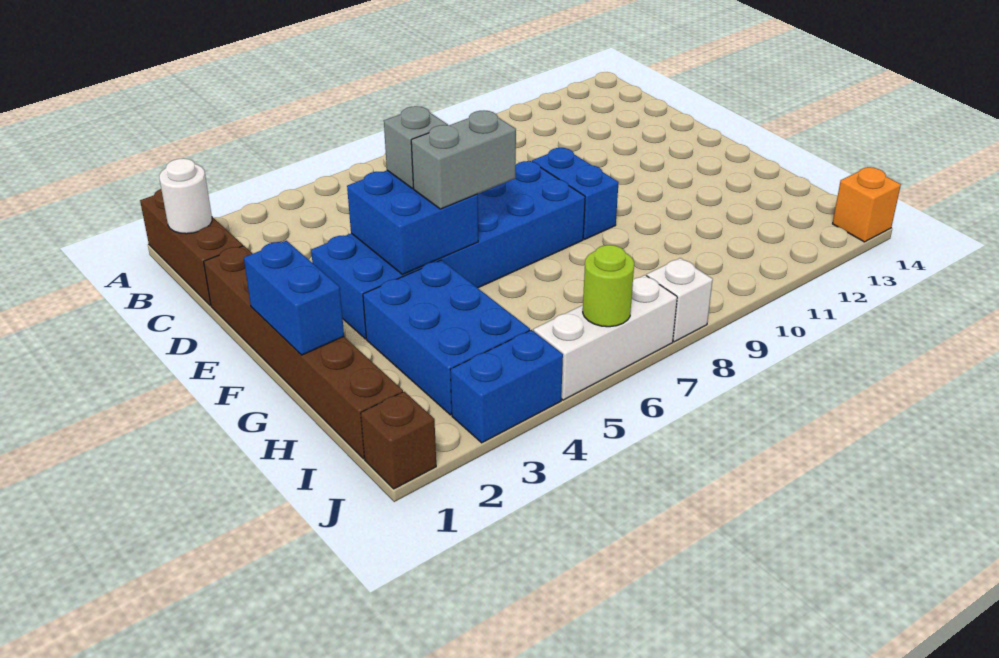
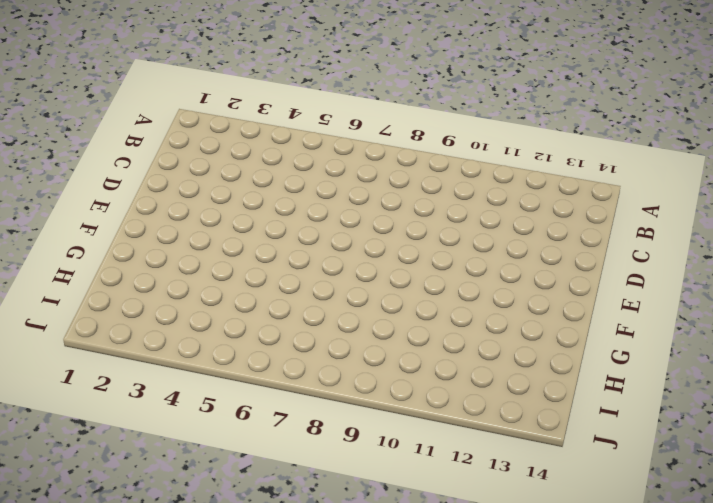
none -> brown brick A1:C1 level 1
none -> brown brick D1:I1 level 1
none -> blue brick E3:F8 level 1

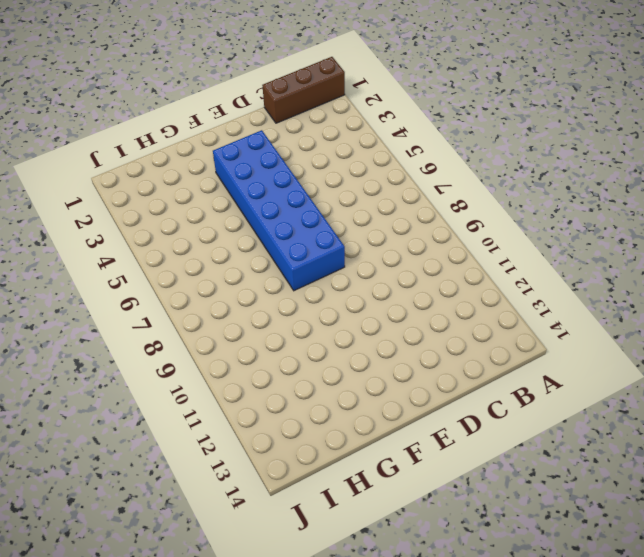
none -> brown brick D1:I1 level 1
none -> blue brick E9:F9 level 1
none -> blue brick G3:I4 level 1

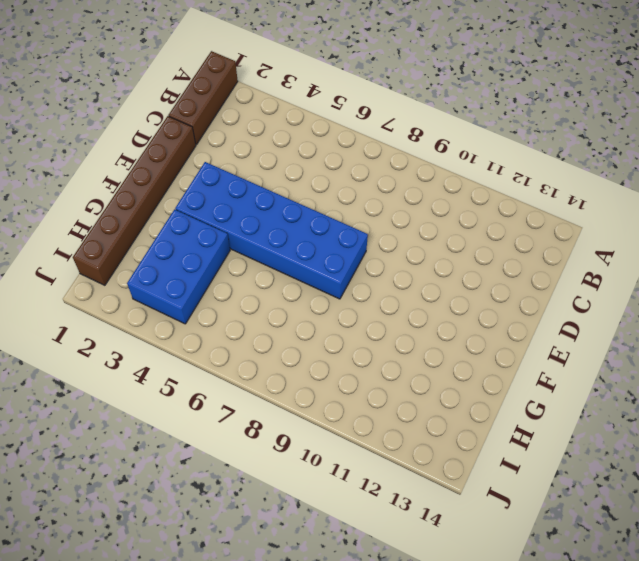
none -> blue brick E9:F9 level 1
none -> brown brick J1 level 1
none -> blue brick J3:J4 level 1

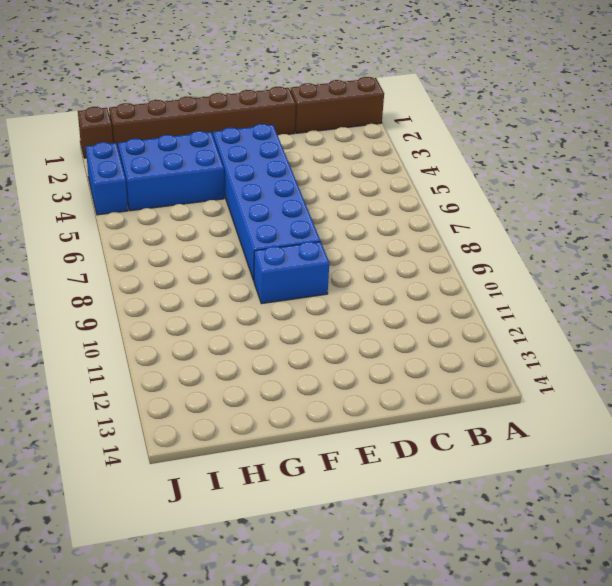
none -> white brick J5:J7 level 1
none -> white brick J8 level 1
none -> orange brick J14 level 1

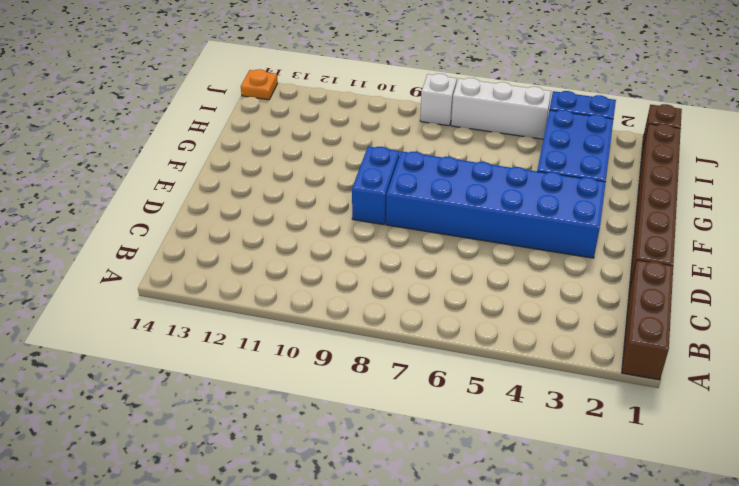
orange plate J14 level 1 -> orange brick J14 level 1
none -> white round brick B1 level 2
none -> blue brick E4:F5 level 2
none -> blue brick F1:G1 level 2

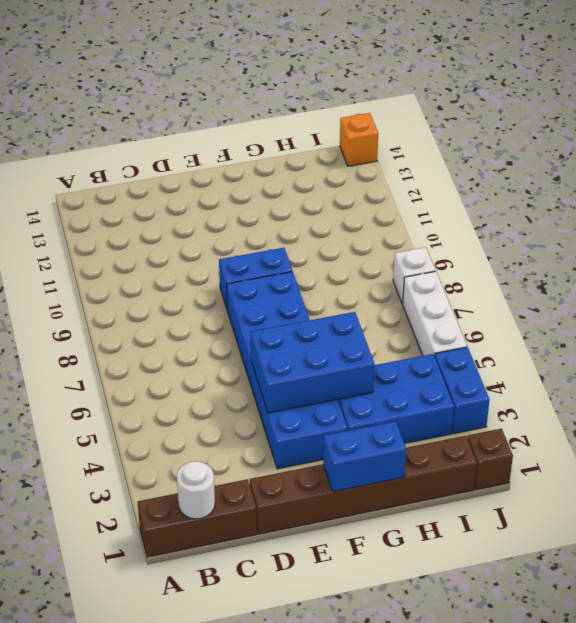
blue brick E4:G5 level 2 -> blue brick E4:F5 level 2
none -> lime round brick J6 level 2
none -> grey brick E5 level 3
none -> grey brick F5:F6 level 3

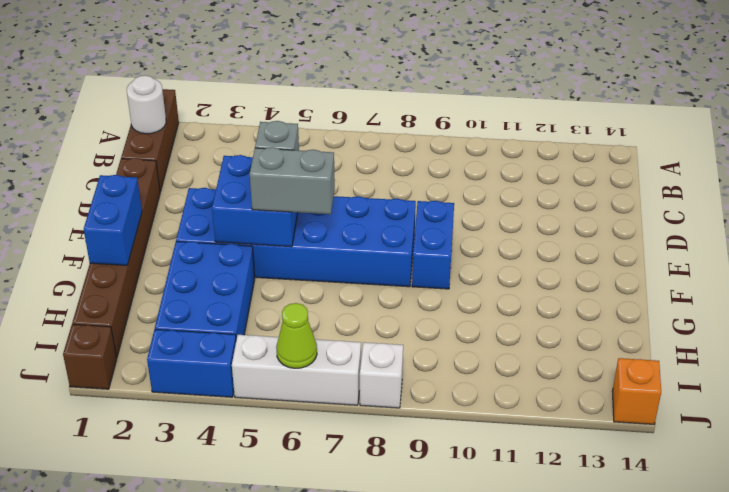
lime cone J6 level 2 -> lime round brick J6 level 2

